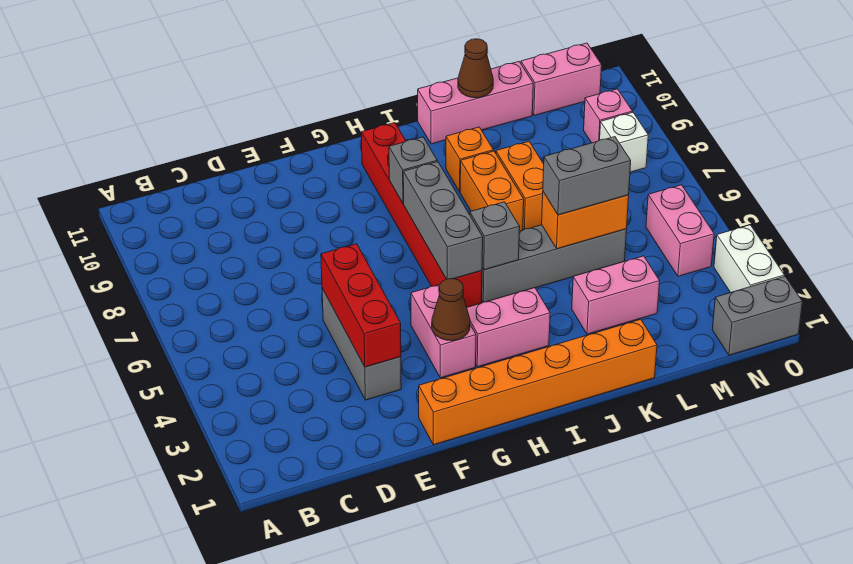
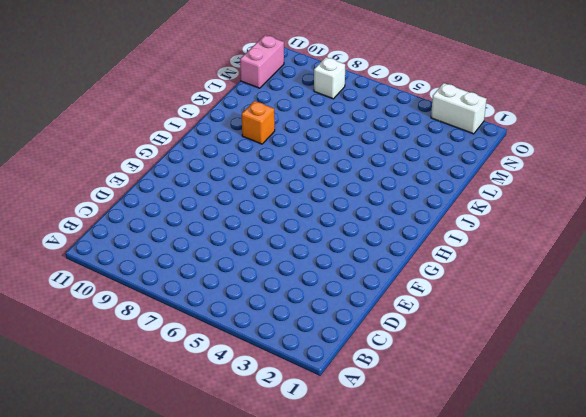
none -> grey brick E3:E5 level 1
none -> orange brick F1:K1 level 1
none -> pink brick G3:G4 level 1

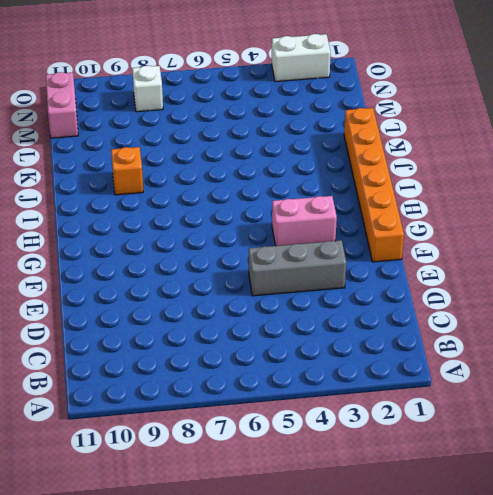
none -> pink brick H3:I3 level 1
none -> red brick H5:H10 level 1
none -> grey brick I5:L5 level 1

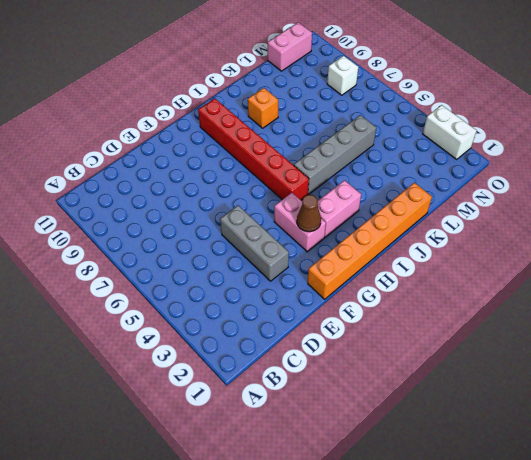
none -> orange brick J7:J8 level 1
none -> pink brick J11:L11 level 1
none -> pink brick K3:L3 level 1

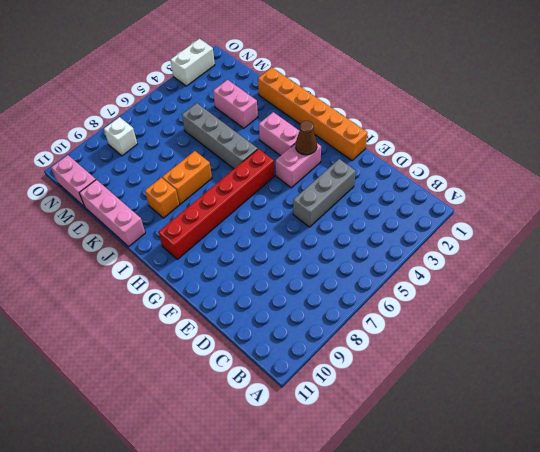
none -> orange brick K7:K8 level 1
none -> grey brick N1:O1 level 1
none -> pink brick N4:N5 level 1

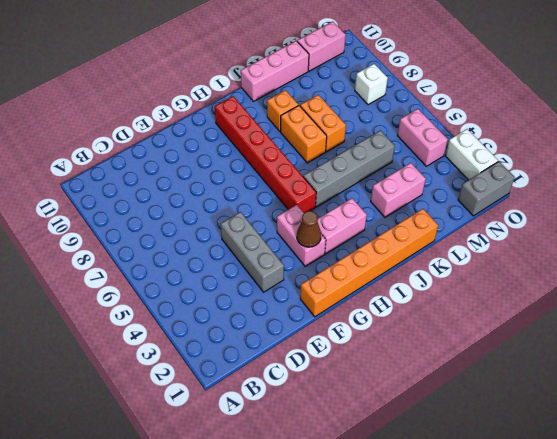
none -> pink brick N9 level 1
none -> red brick E3:E5 level 2
none -> grey brick H5:H7 level 2

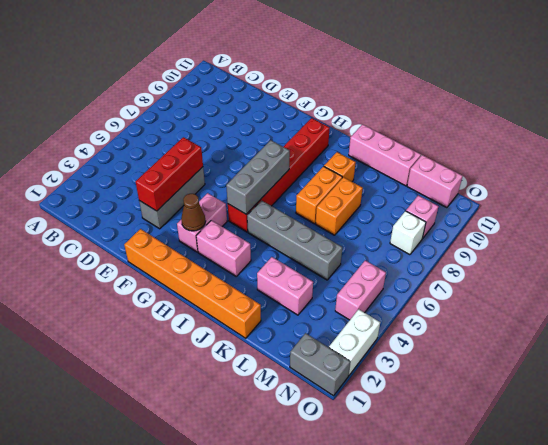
none -> grey brick H8 level 2
none -> grey brick I5 level 2
none -> orange brick K5:L5 level 2

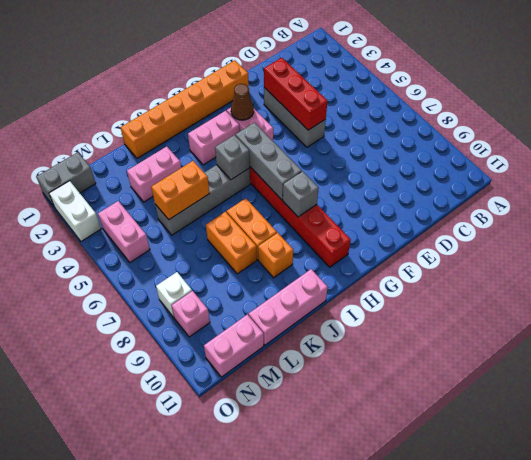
none -> brown cone K11 level 2
none -> grey brick K5:L5 level 3

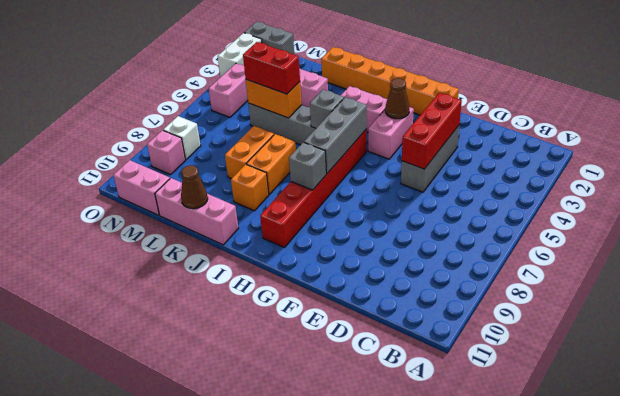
red brick K5:L5 level 3 -> grey brick K5:L5 level 3

